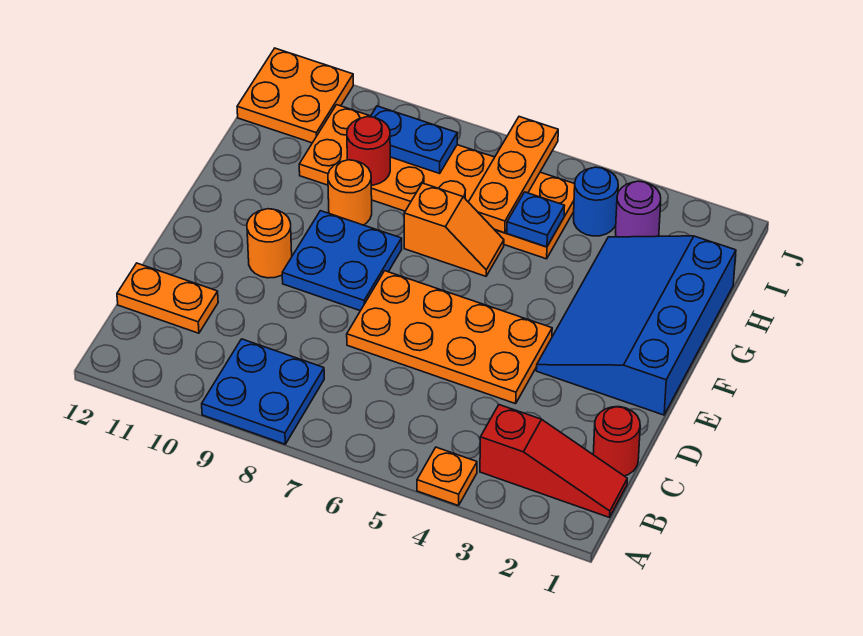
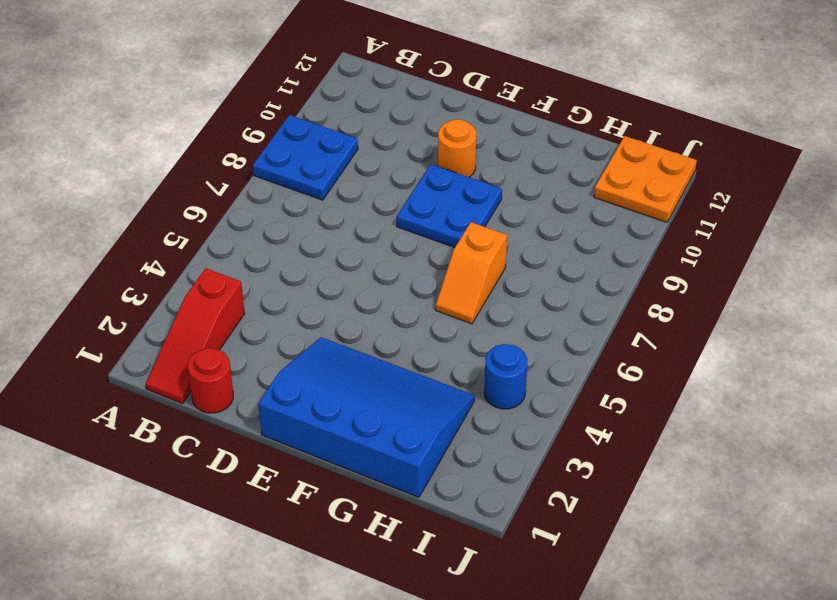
none -> orange plate A4 level 1
none -> orange plate C11:C12 level 1
none -> orange plate D4:E7 level 1

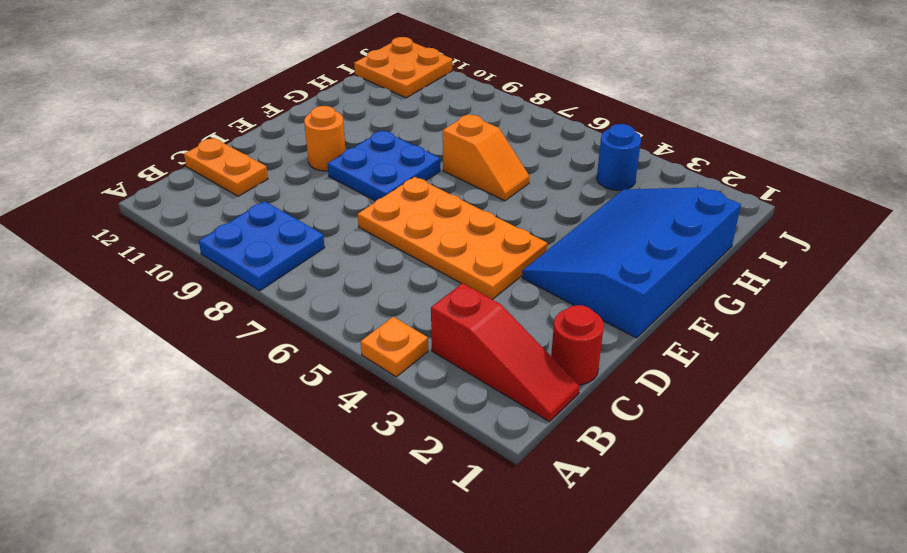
none -> orange round brick G9 level 1
none -> orange plate H5:I10 level 1
none -> purple round brick I3 level 1

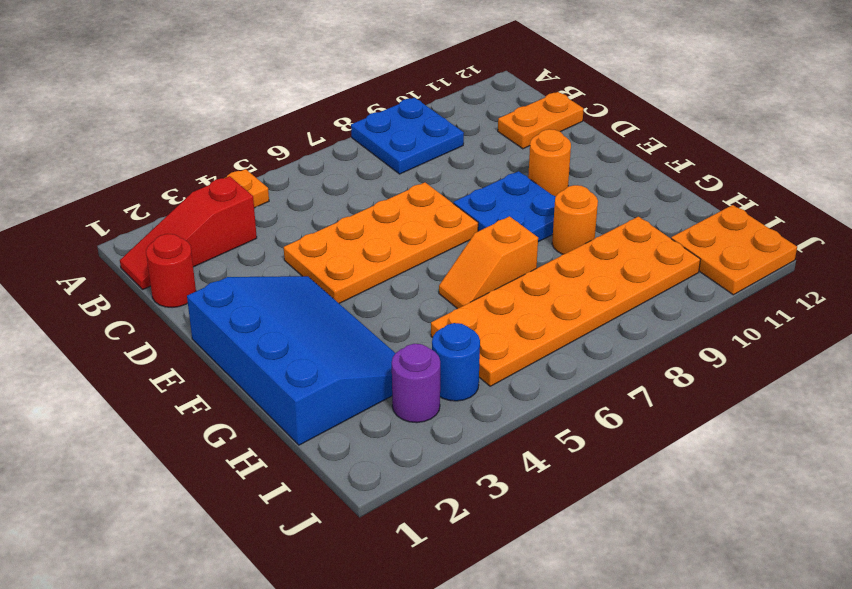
none -> blue plate H5 level 2
none -> orange plate H6:J6 level 2
none -> red round brick H9 level 2

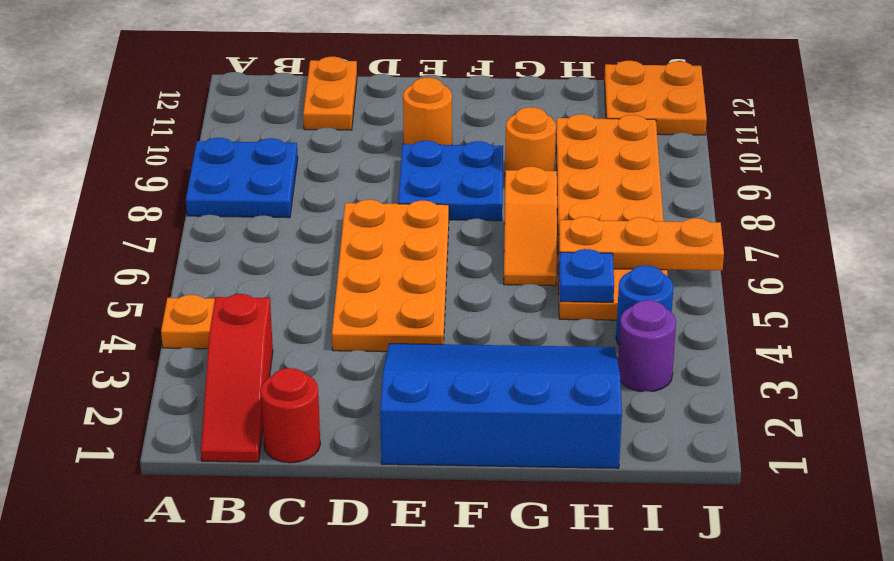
none -> red round brick H9 level 2
none -> blue plate I8:I9 level 2

